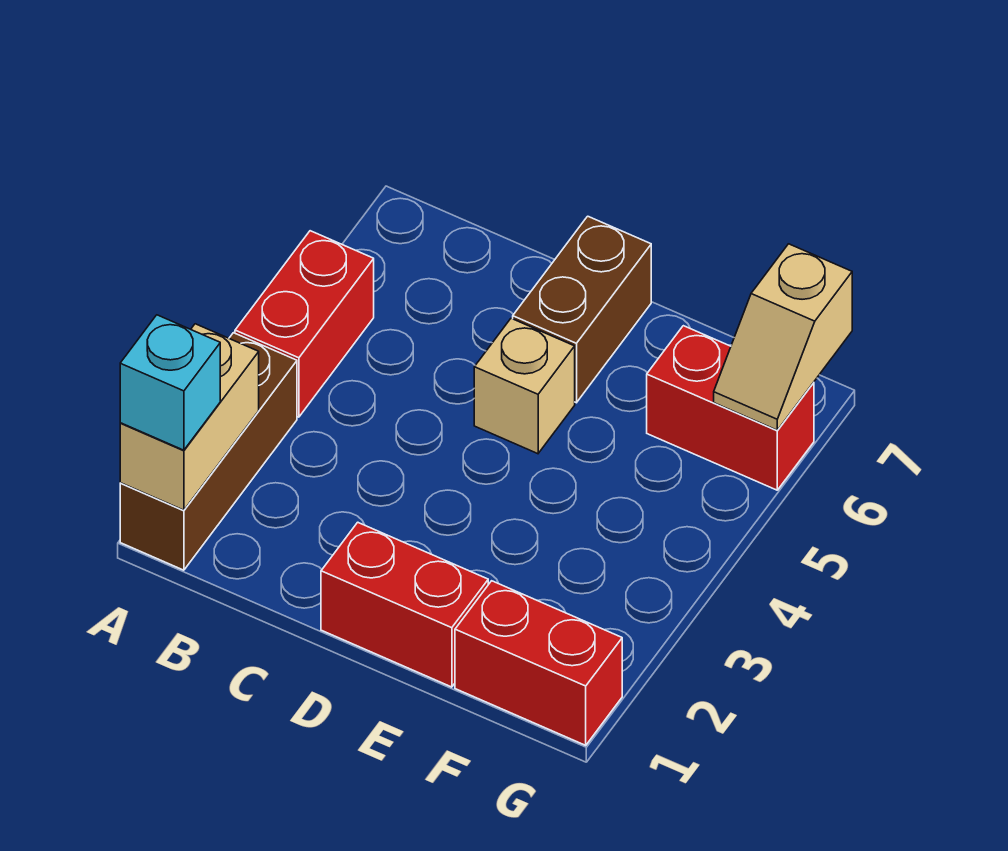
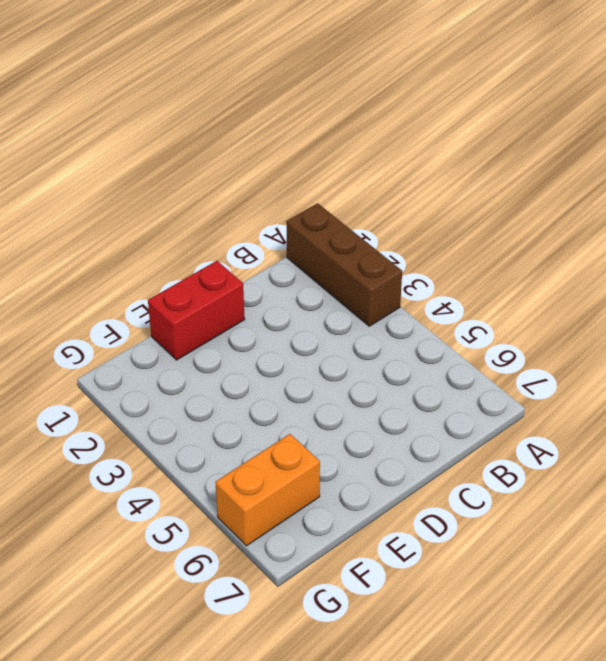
orange brick F6:G6 level 1 -> red brick F6:G6 level 1
none -> red brick A4:A5 level 1
none -> tan brick D5 level 1

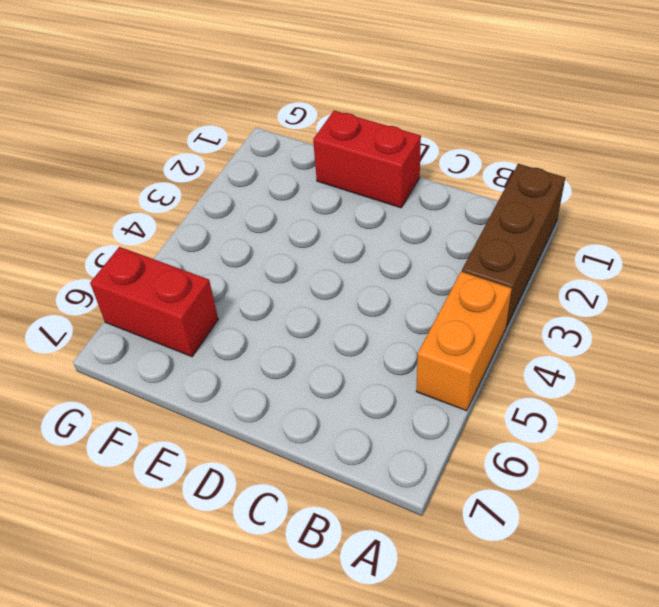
orange brick A4:A5 level 1 -> red brick A4:A5 level 1
none -> tan brick D5 level 1
none -> brown brick D6:D7 level 1

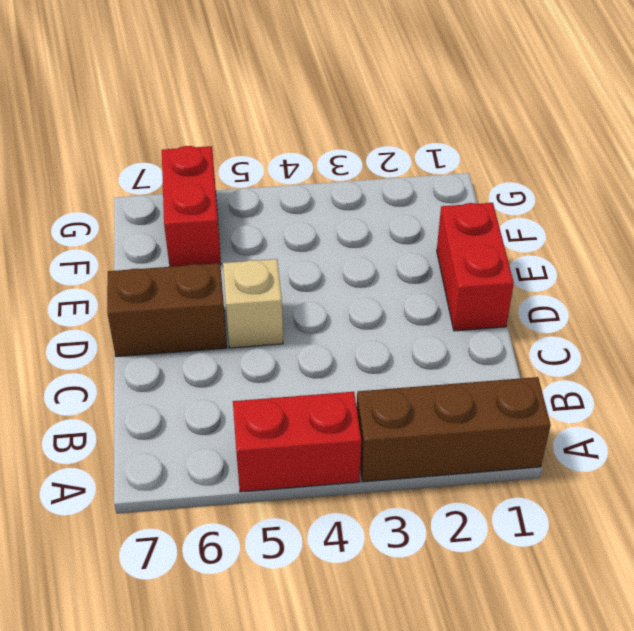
none -> red brick F1:G1 level 1
none -> tan brick A1:A2 level 2

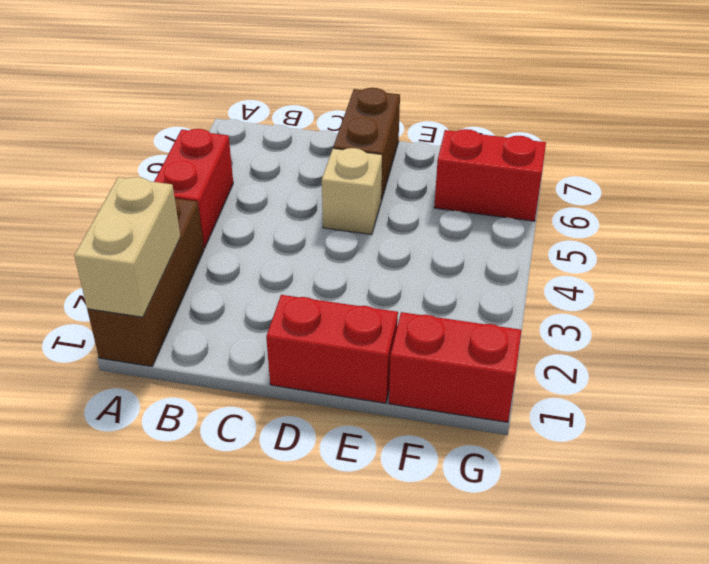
none -> tan slope G6:G7 level 2 top 7
none -> cyan brick A1 level 3

